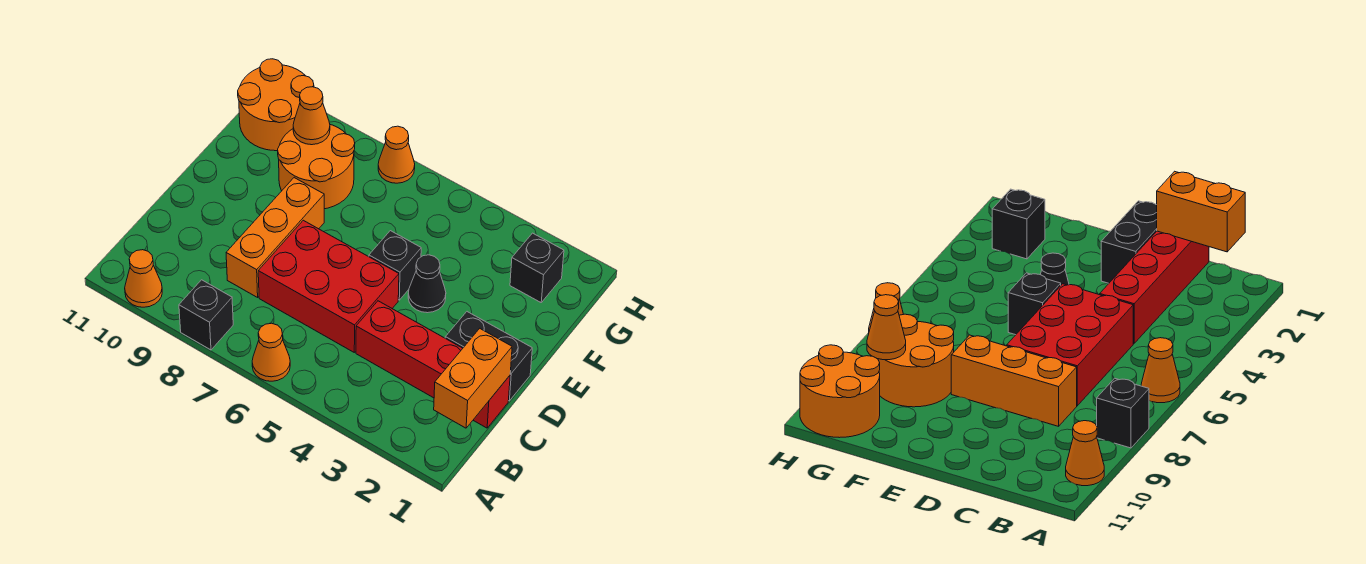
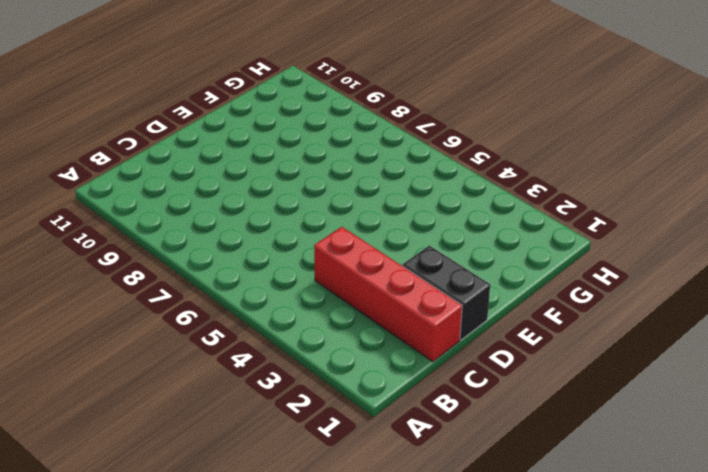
none -> orange cone A6 level 1
none -> black brick A8 level 1
none -> orange cone A10 level 1

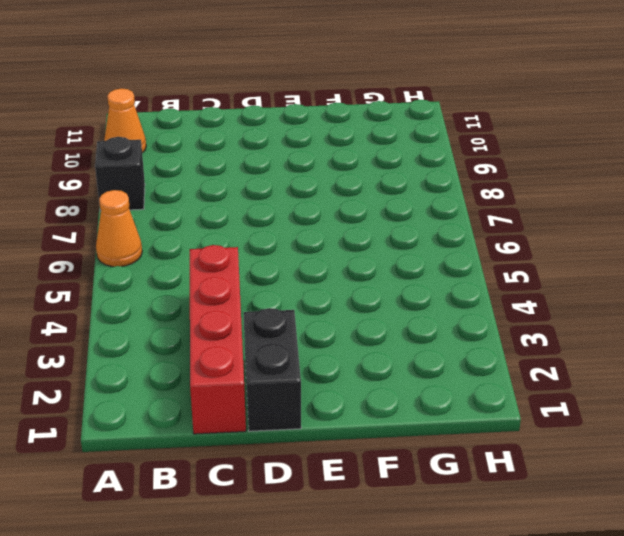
none -> red brick C5:D7 level 1
none -> orange brick C8:E8 level 1
none -> black cone E4 level 1

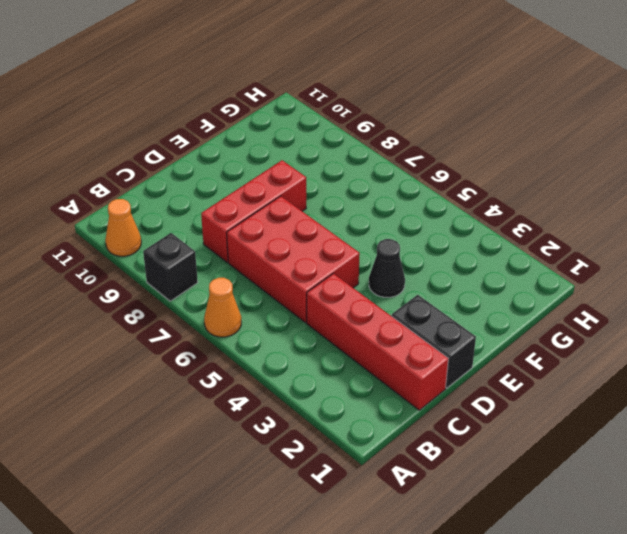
red brick C8:E8 level 1 -> orange brick C8:E8 level 1
none -> black brick E5 level 1
none -> orange round brick F8:G9 level 1
none -> black brick G2 level 1

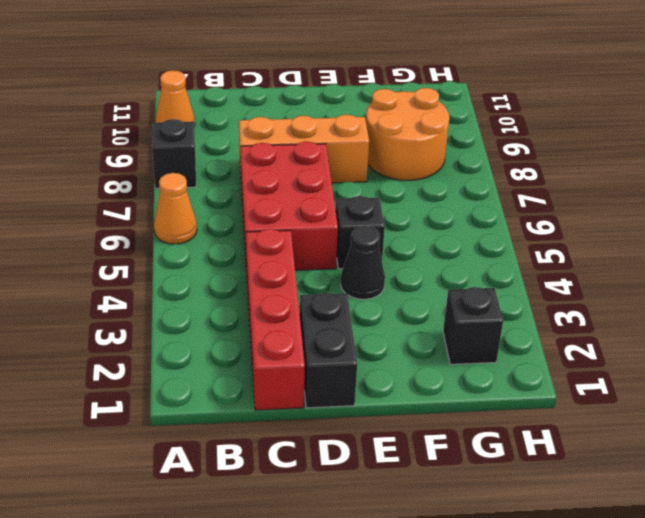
none -> orange round brick G10:H11 level 1
none -> orange cone H7 level 1
none -> orange brick B1:C1 level 2

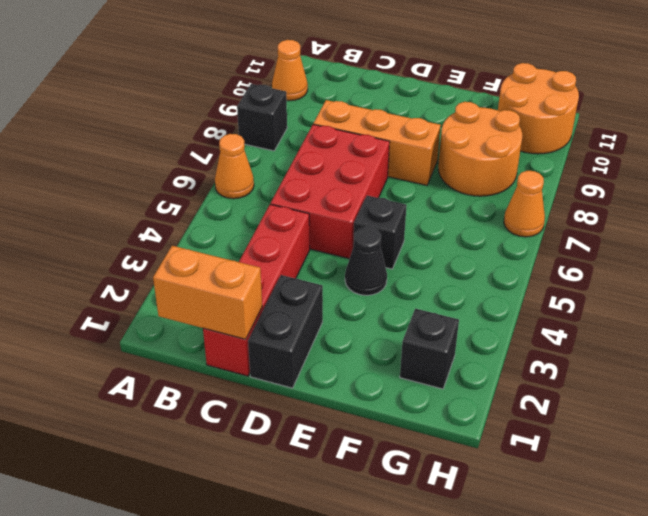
none -> orange cone G9 level 2

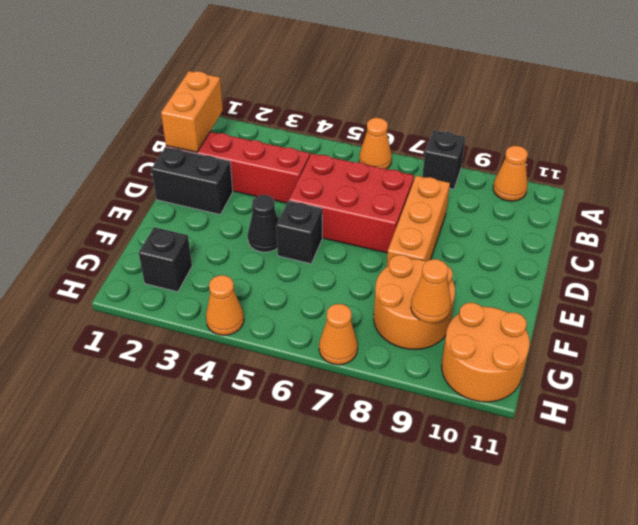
orange cone H4 level 1 -> none

